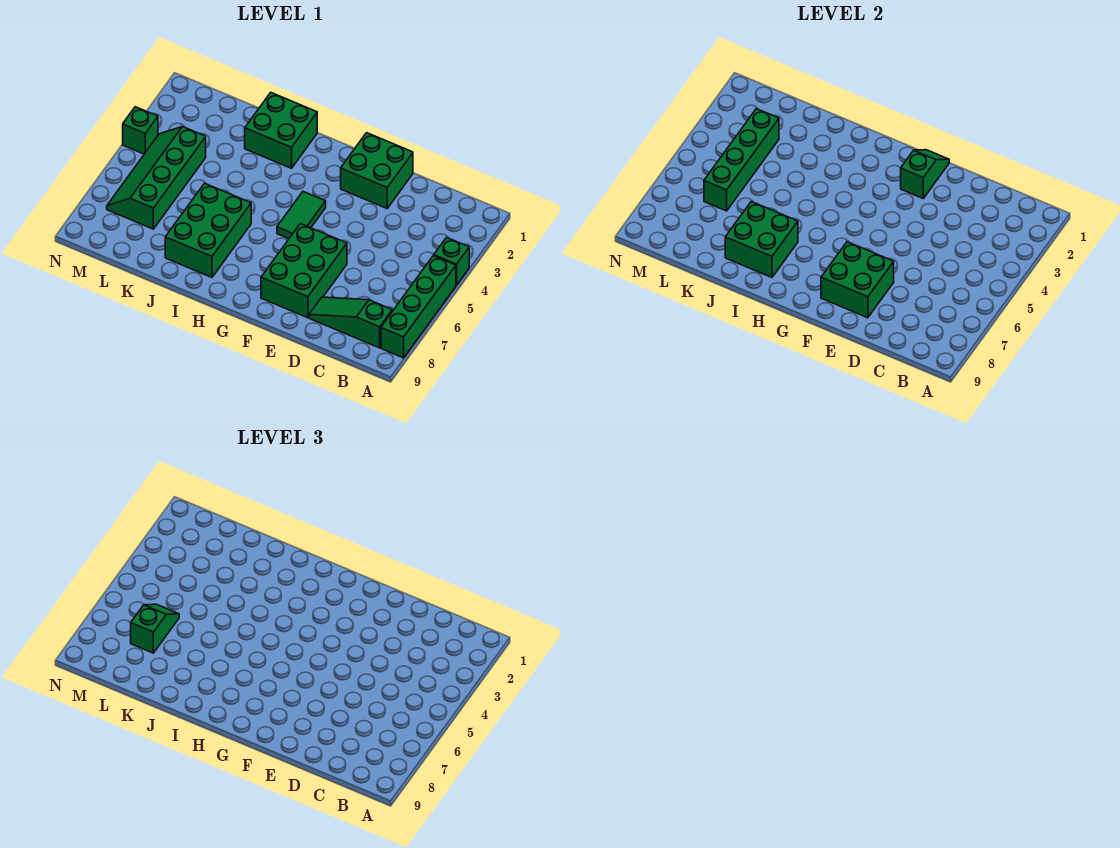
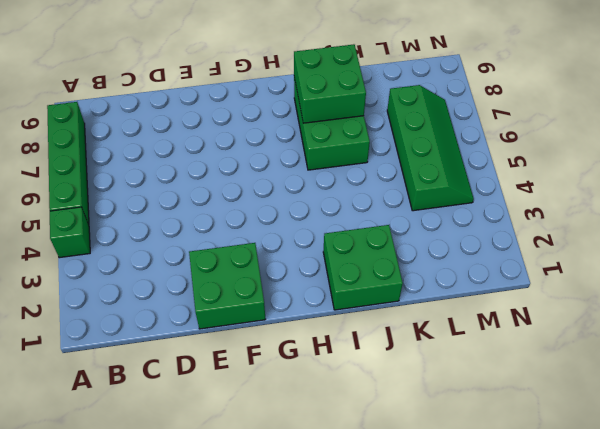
none -> green slope B8:D8 level 1 top B
none -> green brick E6:F8 level 1
none -> green tile G4:G5 level 1

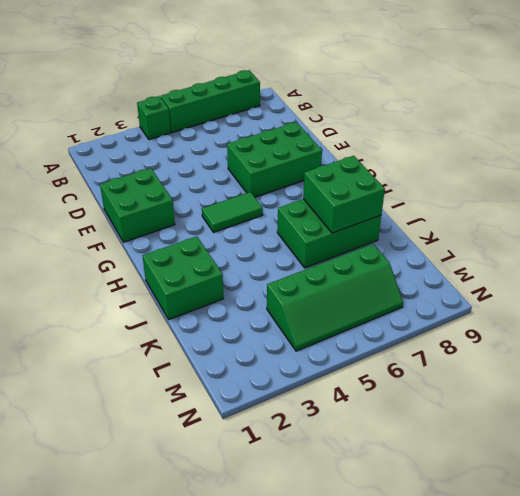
none -> green slope B8:D8 level 1 top B
none -> green brick N4 level 1
none -> green brick E7:F8 level 2

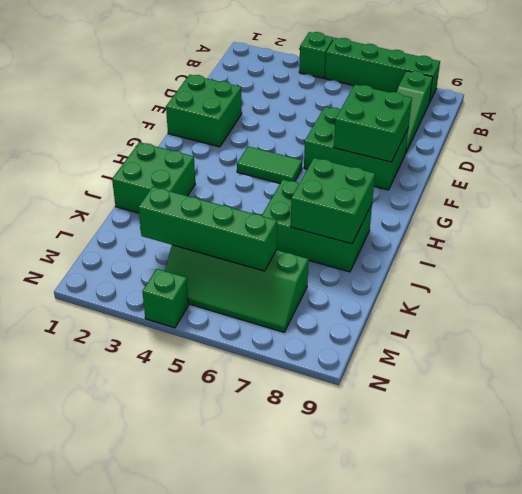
none -> green slope F1:F2 level 2 top 2
none -> green slope L6:L7 level 3 top 7

